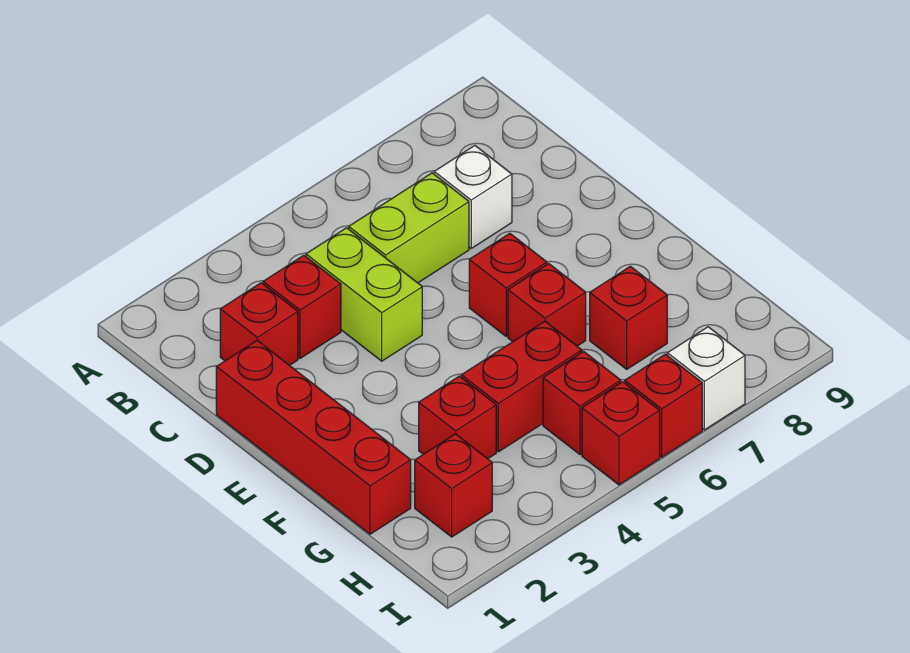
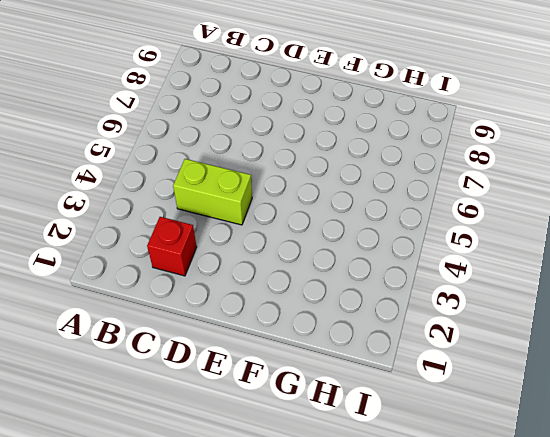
none -> red brick C3 level 1
none -> lime brick C5:C6 level 1
none -> white brick C7 level 1

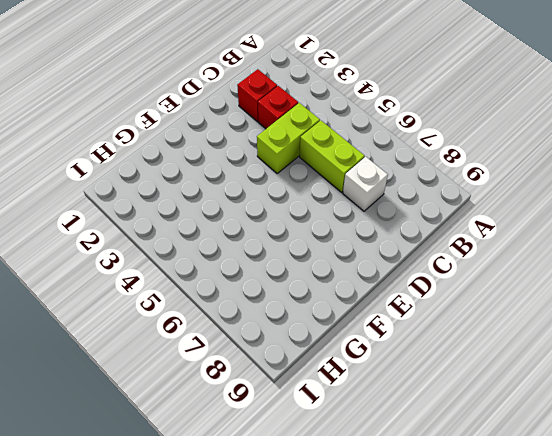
none -> red brick D1:G1 level 1
none -> red brick E6 level 1
none -> red brick F6 level 1

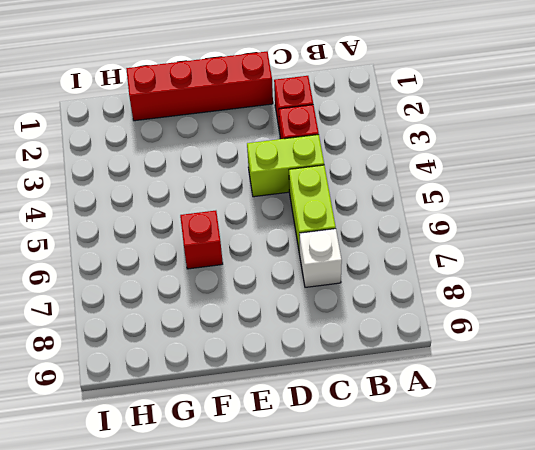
none -> red brick E6 level 1
none -> red brick G3 level 1
none -> red brick G4:G5 level 1

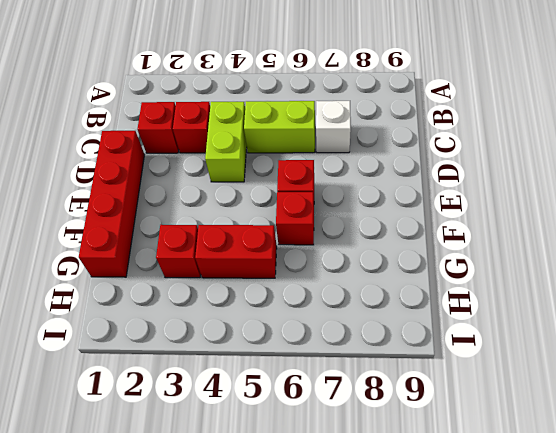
none -> red brick G7 level 1
none -> red brick H2 level 1
none -> red brick H5 level 1

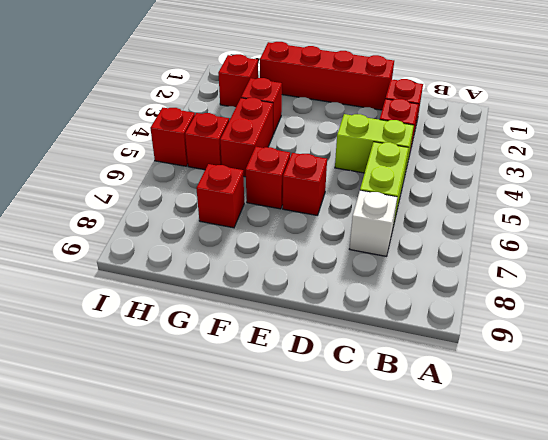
none -> red brick I6 level 1
none -> white brick I7 level 1

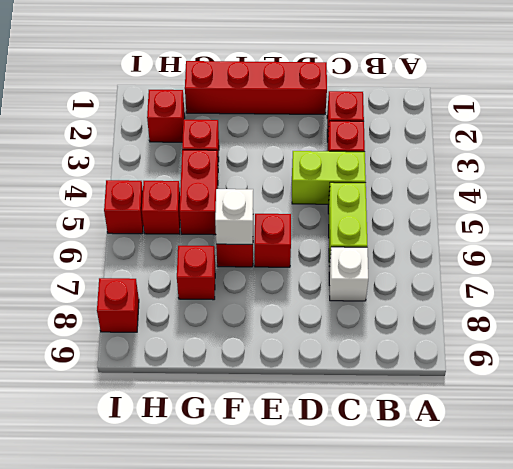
white brick F6 level 2 -> white brick I7 level 1
red brick I8 level 1 -> red brick I6 level 1

